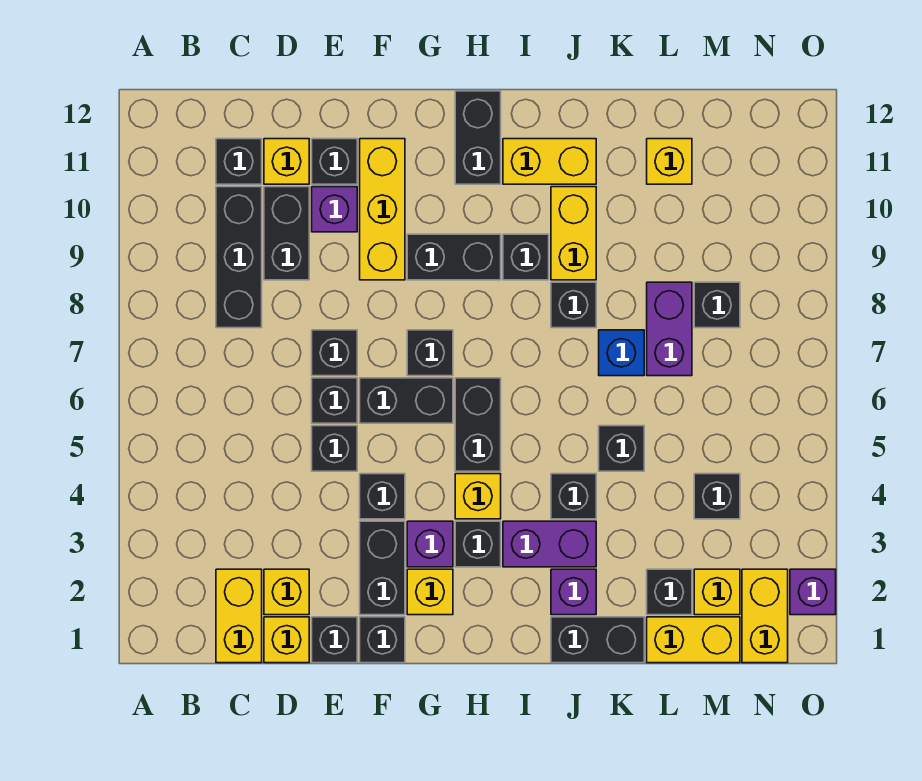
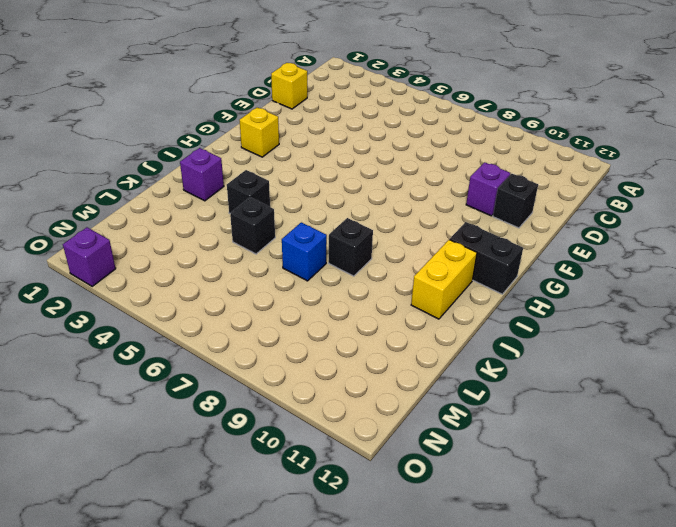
none -> yellow brick C1:C2 level 1
none -> black brick C8:C10 level 1
none -> black brick C11 level 1
none -> yellow brick D2 level 1

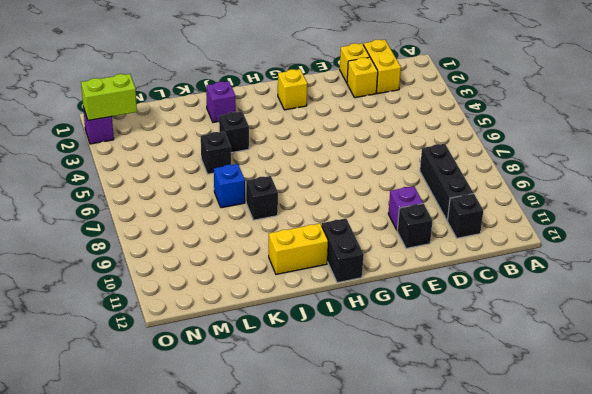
lime brick N2:O2 level 2 -> none
none -> black brick D9:D10 level 1
none -> yellow brick D11 level 1
none -> black brick E1 level 1
none -> black brick E5 level 1

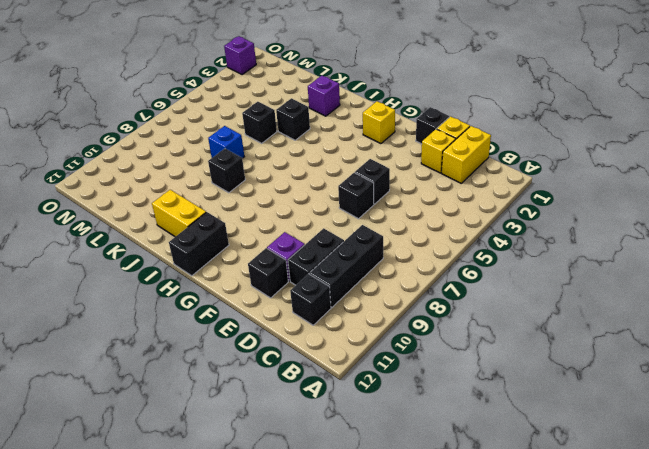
none -> yellow brick D11 level 1
none -> black brick E7 level 1
none -> black brick F1 level 1
none -> black brick F2:F3 level 1

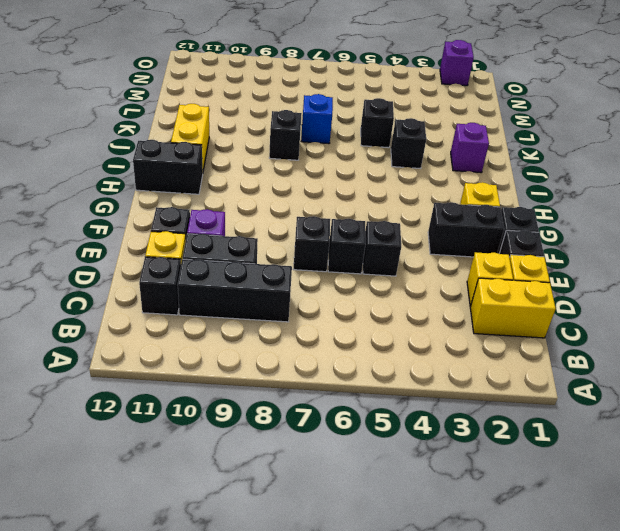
none -> black brick F4 level 1
none -> black brick F6:G6 level 1
none -> yellow brick F9:F11 level 1
none -> purple brick G3 level 1

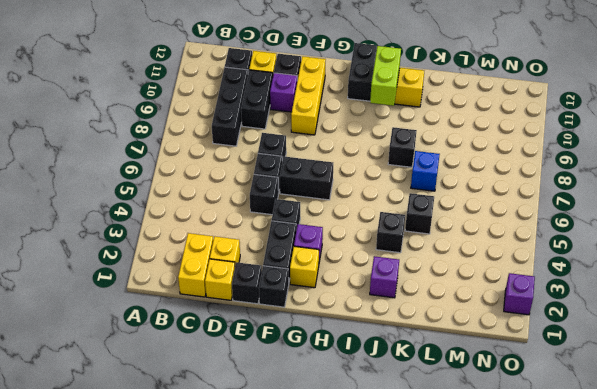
lime brick I10:I11 level 2 -> none
none -> black brick G7 level 1
none -> black brick G9:H9 level 1
none -> black brick H3 level 1
none -> yellow brick H4 level 1

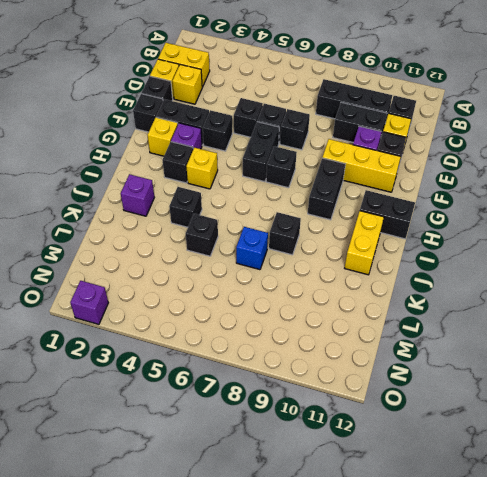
none -> black brick H5:H6 level 1
none -> purple brick I3:J3 level 1
none -> black brick I9 level 1
none -> black brick J1:K1 level 1

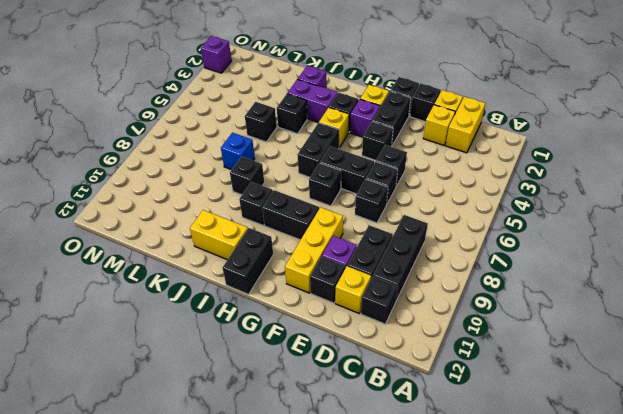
none -> black brick J1:K1 level 1
none -> yellow brick J9:J10 level 1
none -> yellow brick L1:M1 level 1
none -> black brick L2 level 1

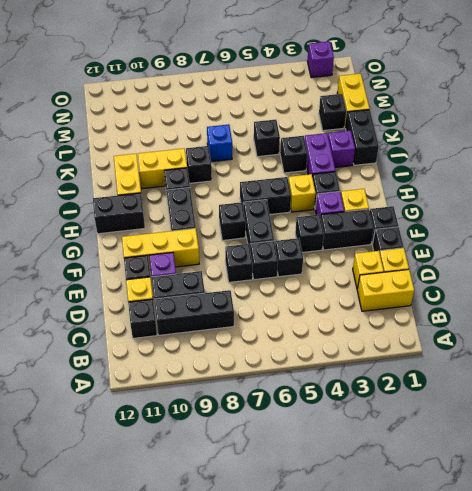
none -> purple brick L7:L8 level 1
none -> yellow brick L11 level 1
none -> yellow brick M2 level 1
none -> black brick M4 level 1

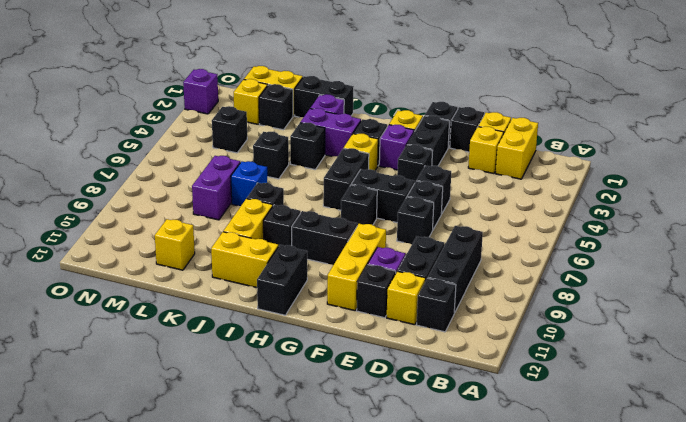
none -> black brick M8 level 1
none -> yellow brick N1:N2 level 1

